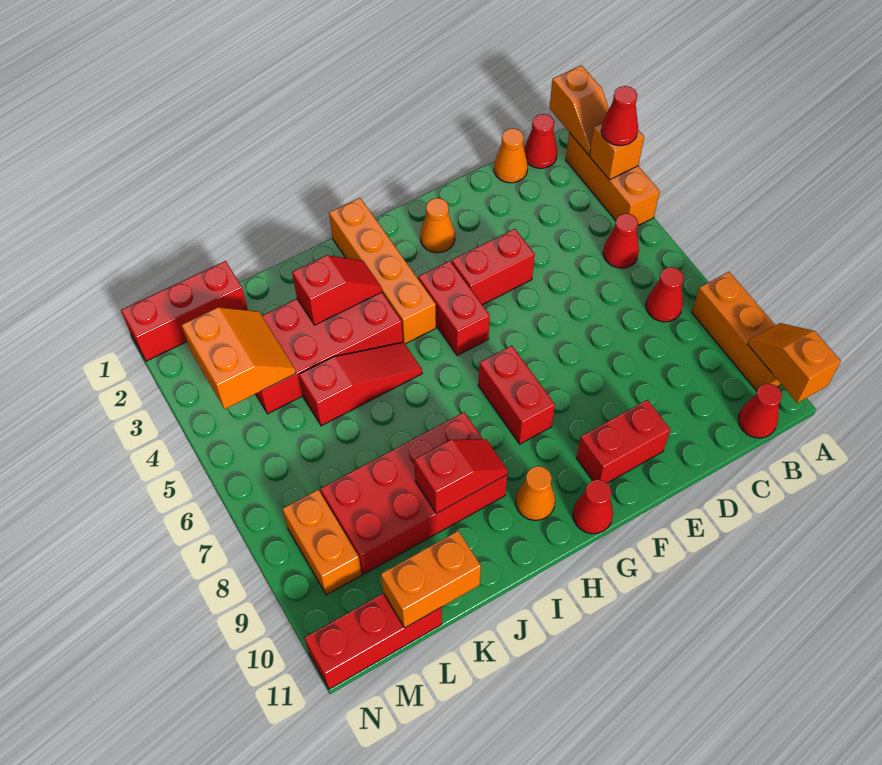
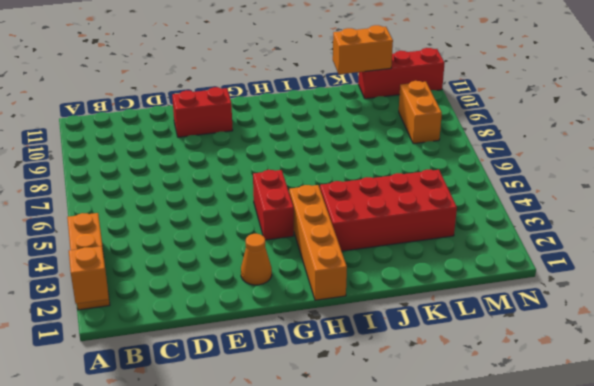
none -> orange brick A8:A10 level 1
none -> red cone B1 level 1
none -> red cone B5 level 1

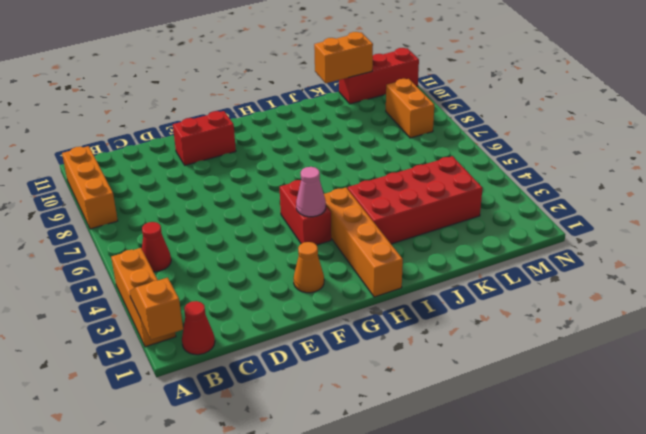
pink cone G4 level 2 -> none
none -> red cone B7 level 1
none -> red cone B11 level 1
none -> orange cone C1 level 1

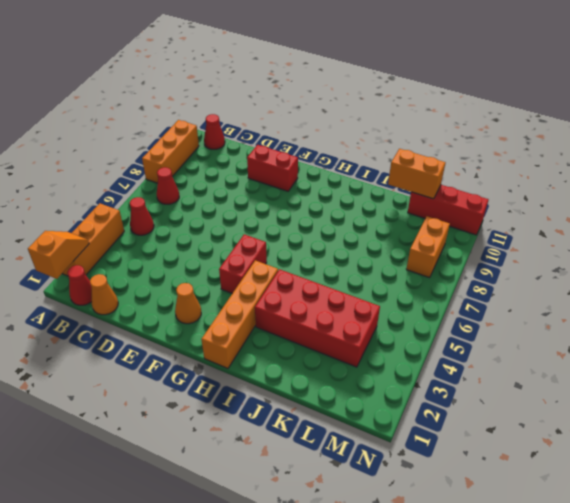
none -> red brick E4:F4 level 1
none -> red brick G7:G8 level 1
none -> red cone G11 level 1

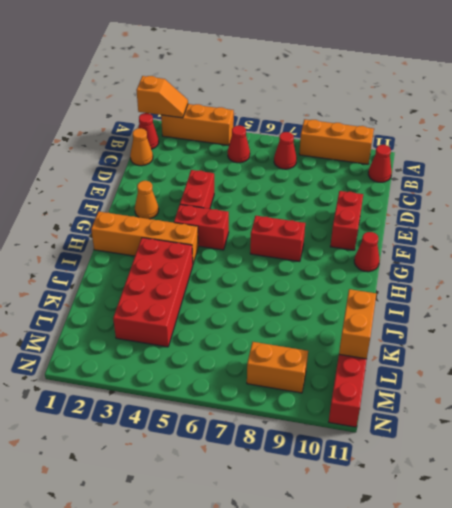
none -> orange cone H10 level 1
none -> red slope I5:K5 level 1 top K
none -> red brick I8:L9 level 1

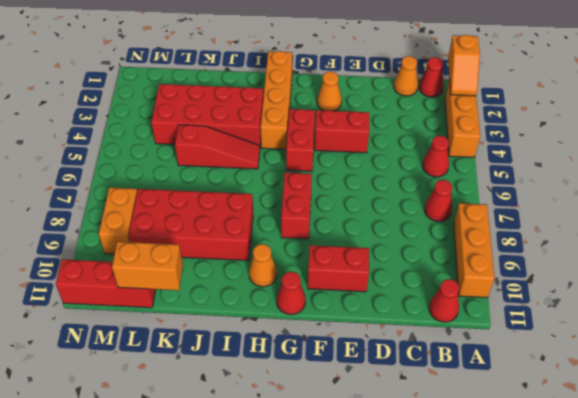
none -> red brick L1:N1 level 1
none -> orange brick A3 level 2
none -> orange slope A10:A11 level 2 top 11

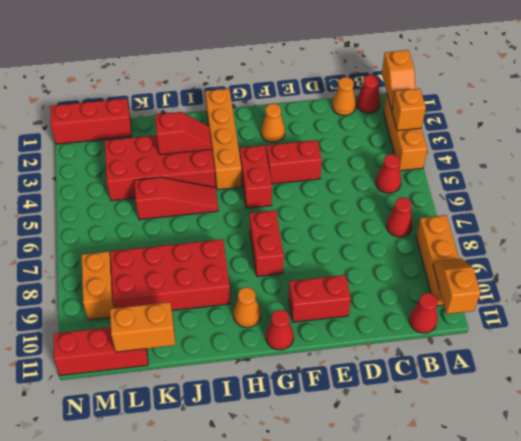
none -> red slope I9:J9 level 2 top J
none -> orange slope L3:M4 level 2 top M
none -> red cone A3 level 3

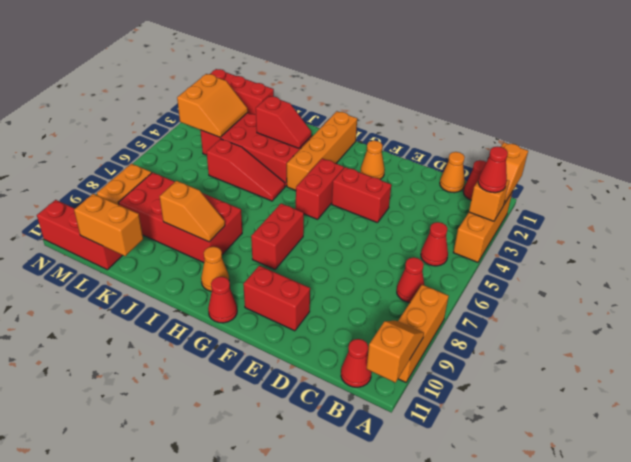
orange slope I9:J9 level 2 top J -> red slope I9:J9 level 2 top J

